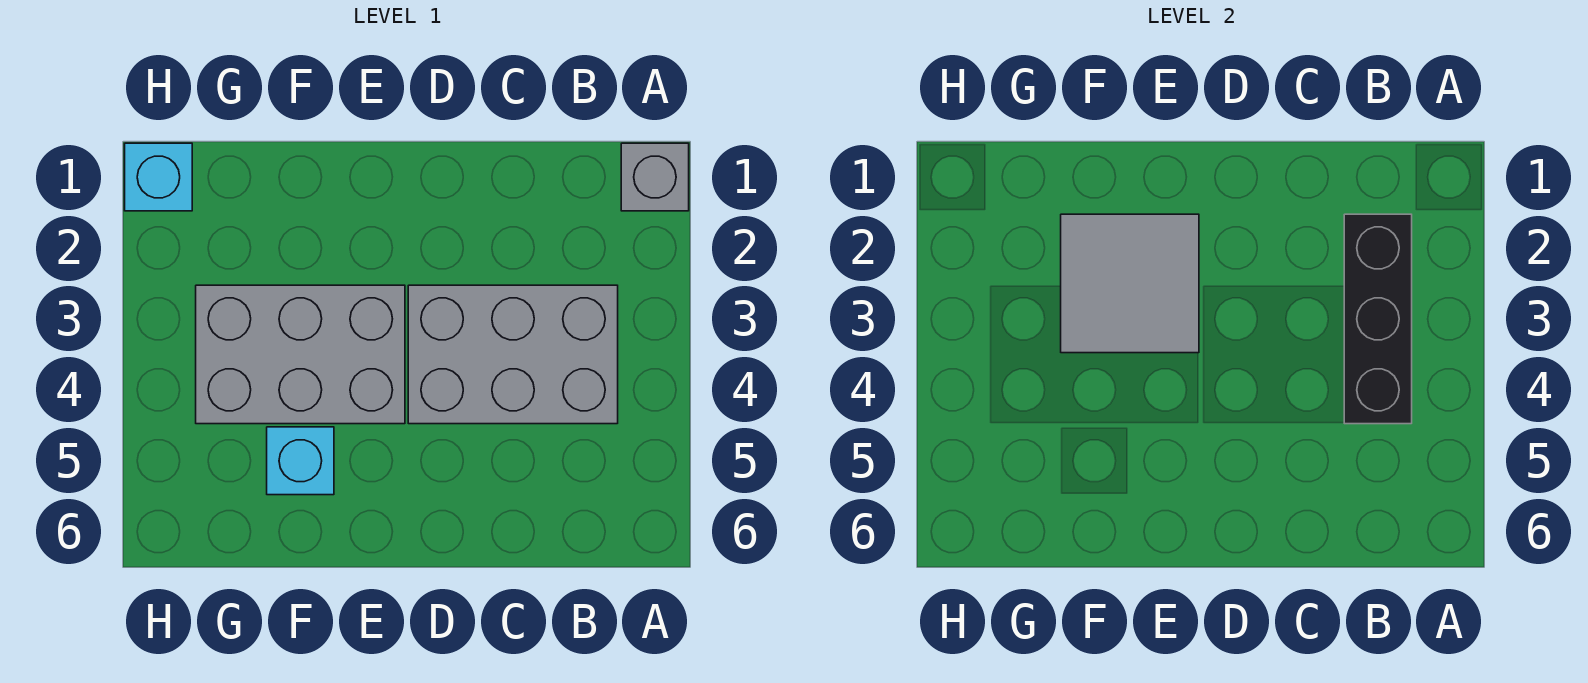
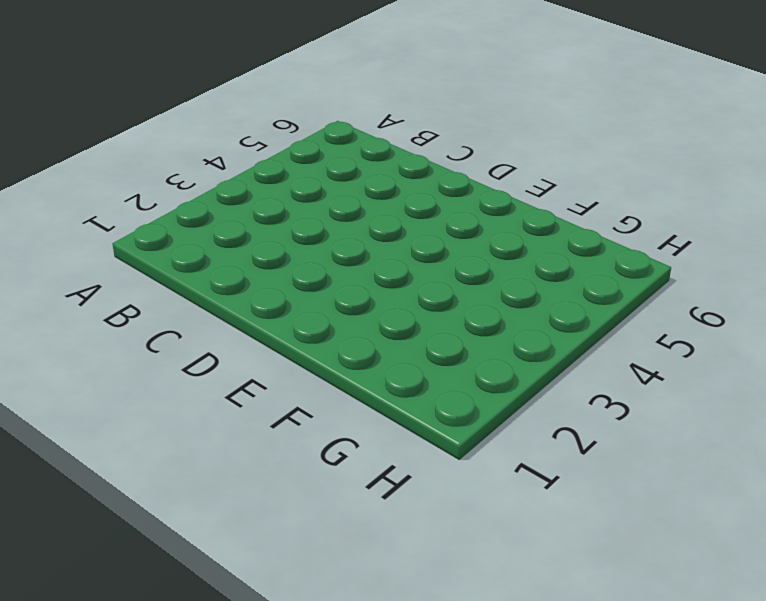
none -> grey brick A1 level 1
none -> grey brick B3:D4 level 1

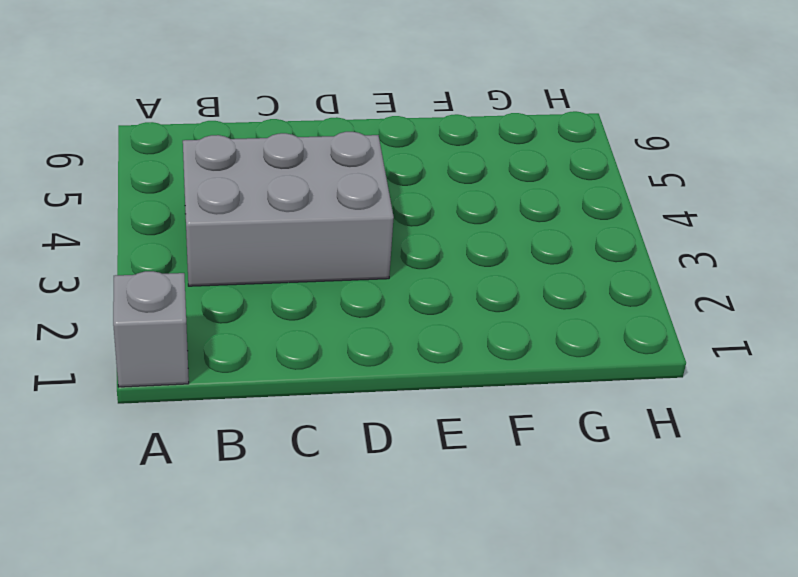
none -> grey brick E3:G4 level 1
none -> cyan brick F5 level 1

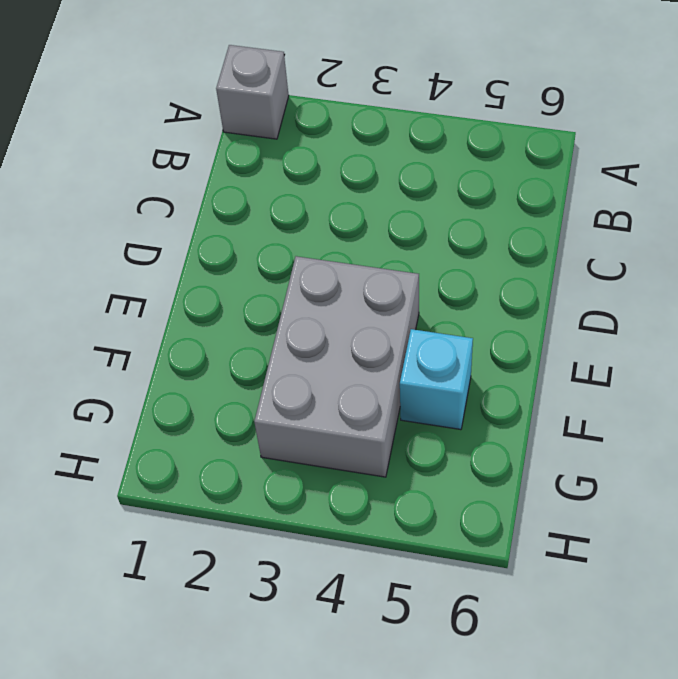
none -> grey brick B3:D4 level 1
none -> cyan brick H1 level 1

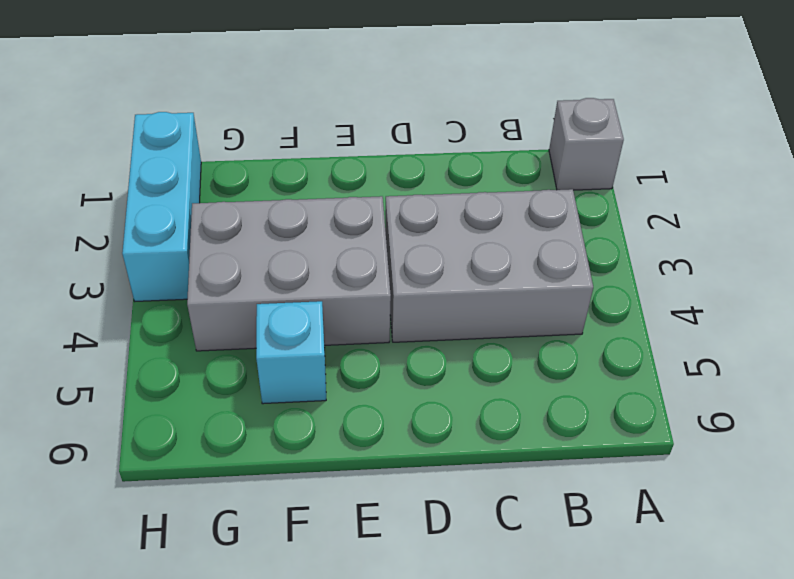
cyan brick H1:H3 level 1 -> cyan brick H1 level 1
none -> black brick B2:B4 level 2
none -> grey tile E2:F3 level 2

